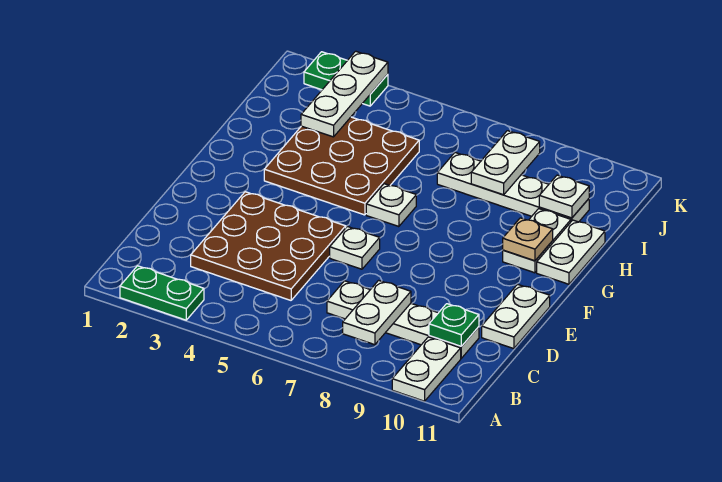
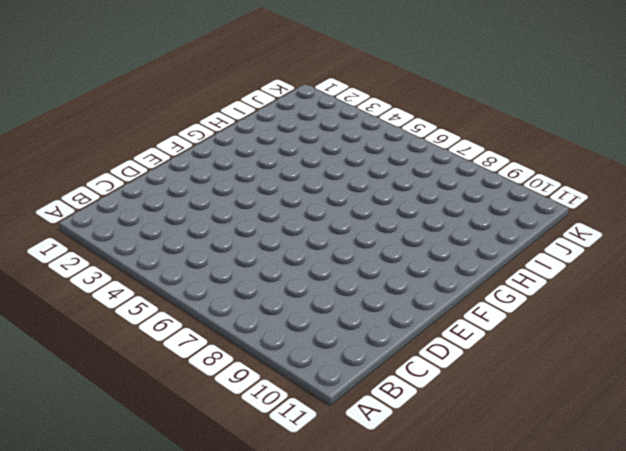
none -> green plate A2:A3 level 1
none -> white plate A10:B10 level 1
none -> brown plate C3:E5 level 1

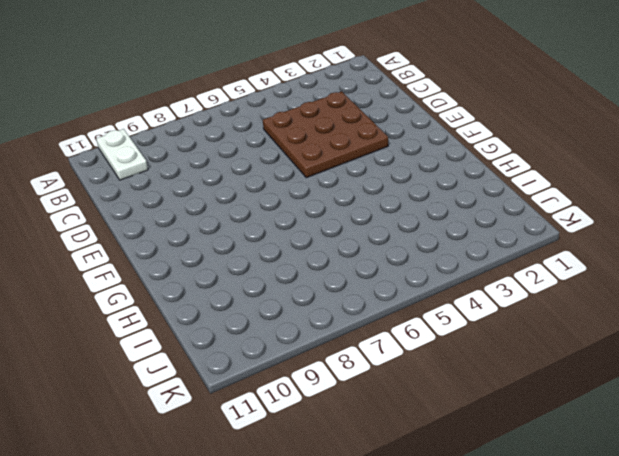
none -> green plate A2:A3 level 1
none -> white plate C7:C10 level 1
none -> white plate D11:E11 level 1

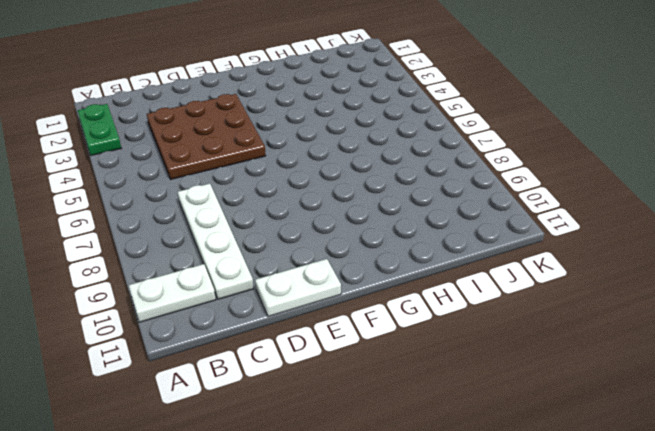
none -> white plate E6 level 1
none -> brown plate G3:I5 level 1
none -> white plate G6 level 1

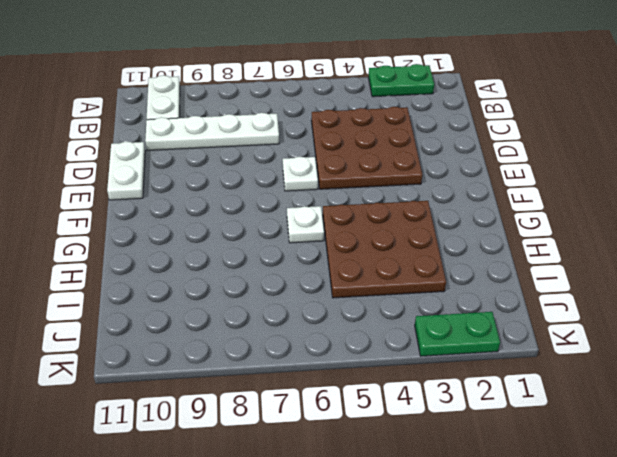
none -> white plate G10:H10 level 1
none -> white plate G11:H11 level 1
none -> white plate I7:I10 level 1

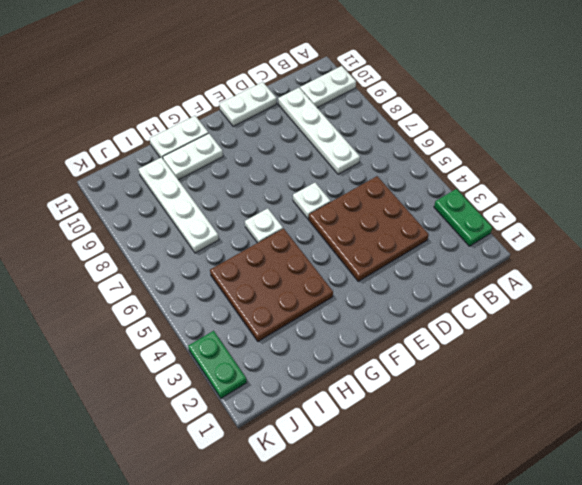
none -> white plate B8:C8 level 2
none -> green plate C10 level 2
none -> tan plate G10 level 2

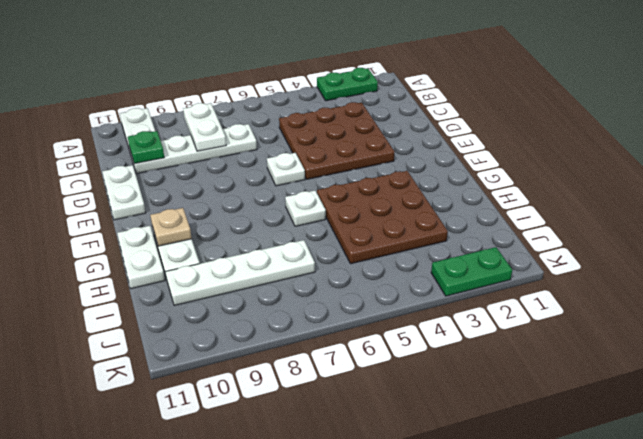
none -> white plate I3:K3 level 2
none -> white plate I8:J8 level 2
none -> white plate I10 level 2

